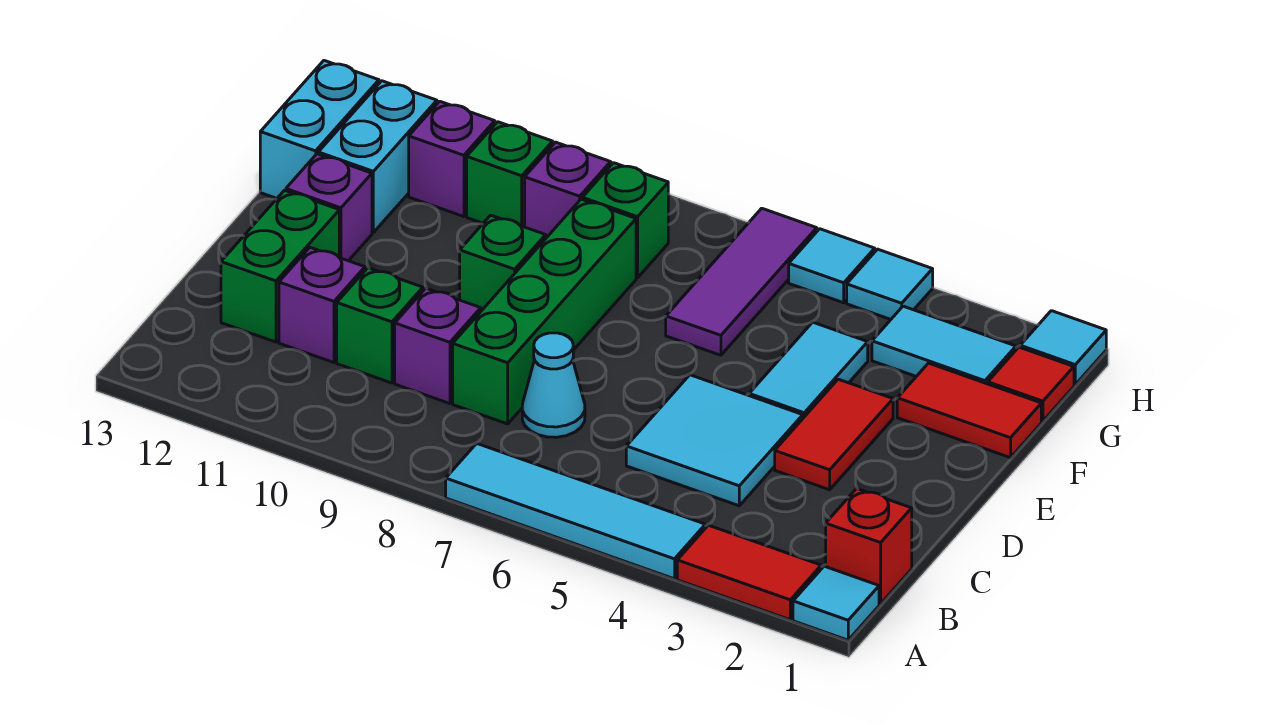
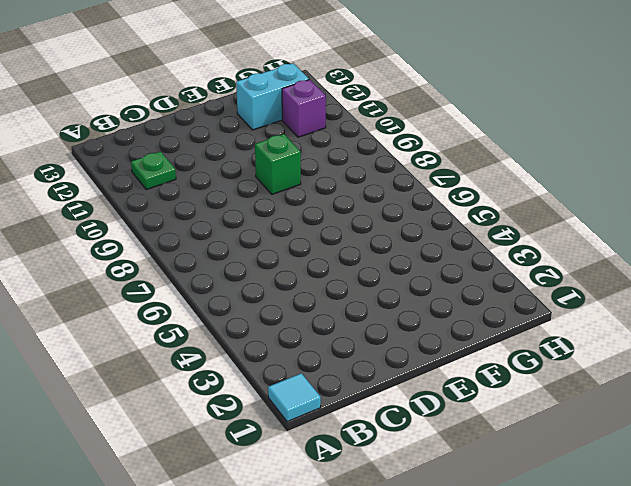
green plate B11 level 1 -> none
none -> red tile A2:A3 level 1
none -> cyan tile A4:A7 level 1
none -> red brick B1 level 1

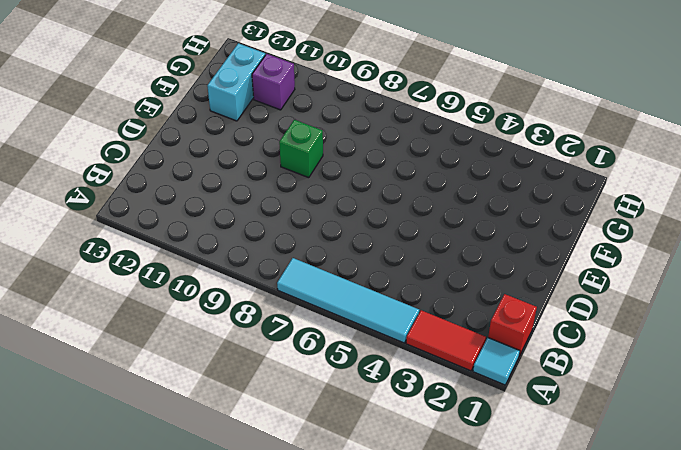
none -> cyan tile C4:D5 level 1
none -> cyan cone C7 level 1
none -> green brick C8:F8 level 1

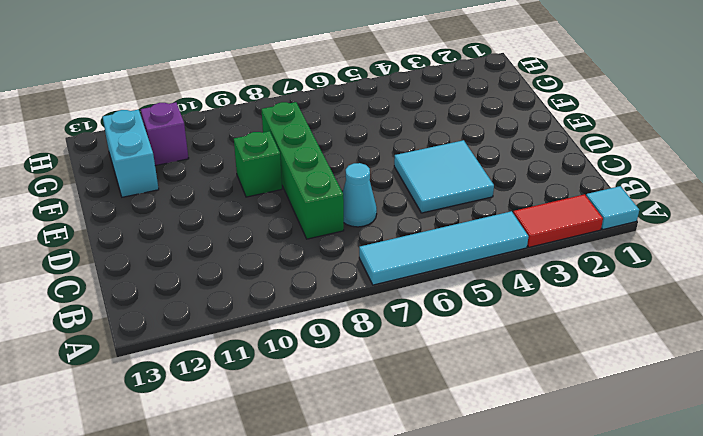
none -> red brick B1 level 1
none -> purple brick C9 level 1
none -> green brick C10 level 1

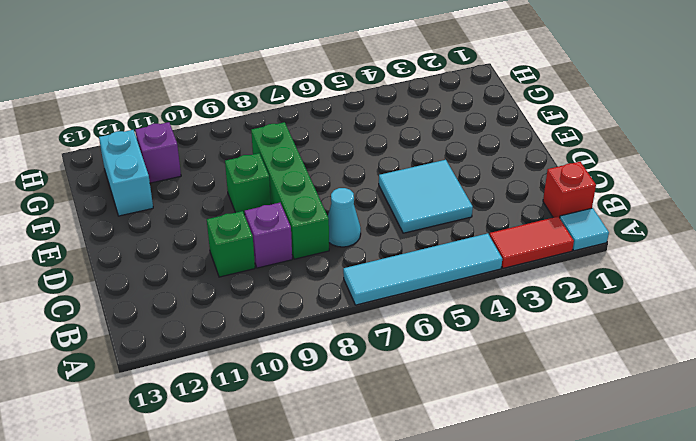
none -> purple brick C11 level 1
none -> green brick C12:D12 level 1
none -> red tile D3:E3 level 1

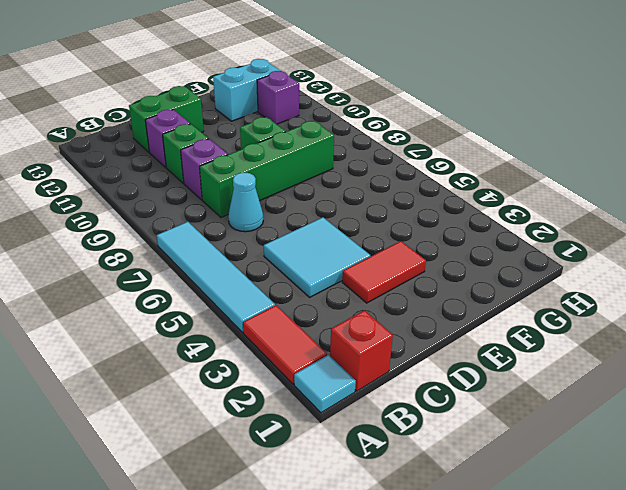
none -> cyan tile E4:F4 level 1
none -> purple brick E12 level 1
none -> red tile F1:F2 level 1

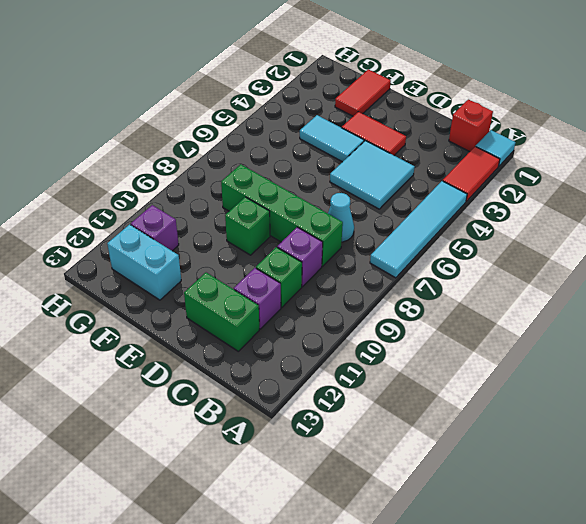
none -> purple brick E12 level 1
none -> purple tile F6:H6 level 1
none -> cyan brick F13:G13 level 1

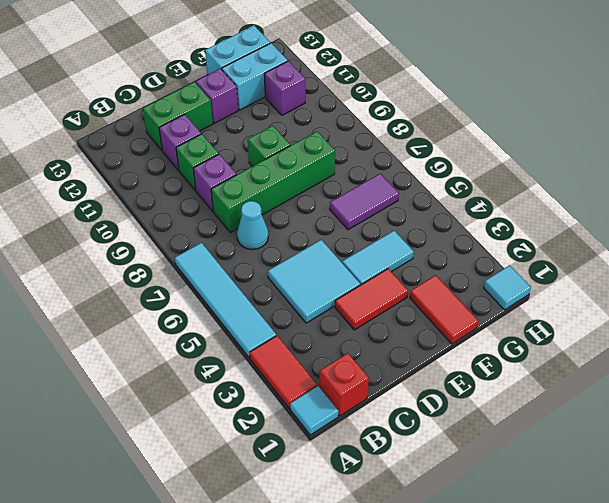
purple tile F6:G6 level 1 -> purple tile F6:H6 level 1
none -> red tile G1 level 1
none -> cyan tile G2:G3 level 1
none -> green brick G8 level 1

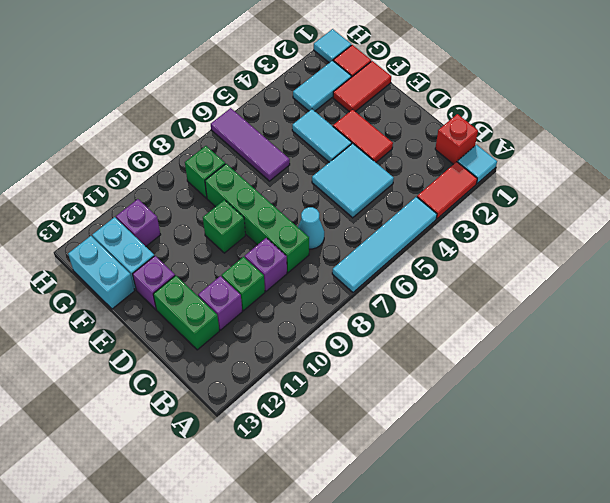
none -> purple brick G9 level 1
none -> green brick G10 level 1
none -> cyan tile H4 level 1

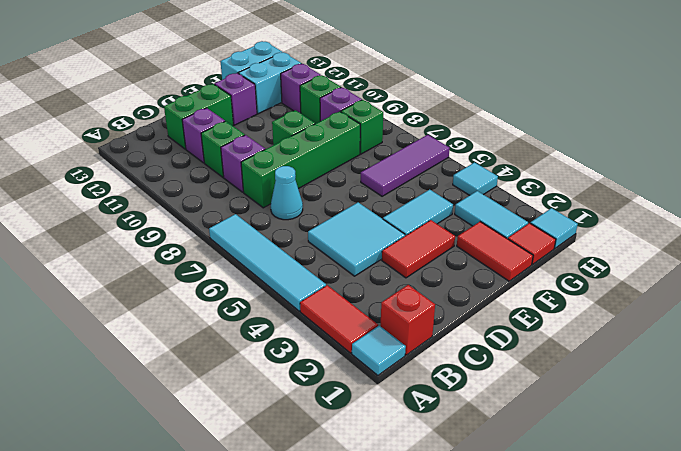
none -> cyan tile H5 level 1

